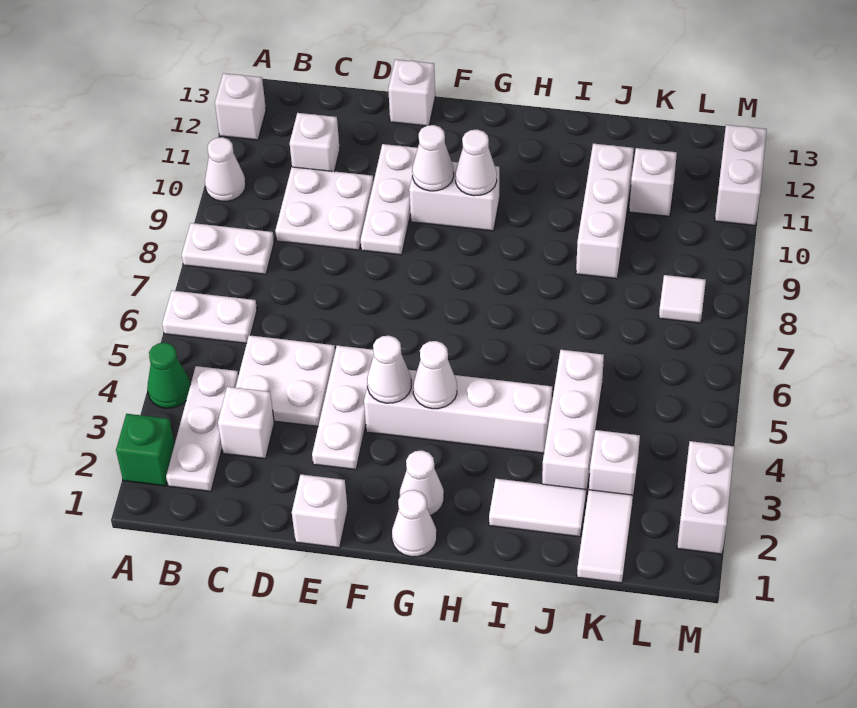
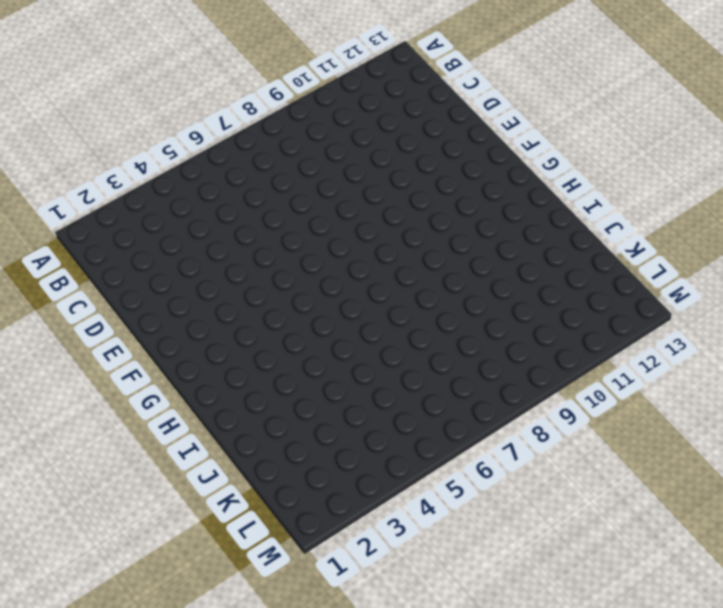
none -> green brick A2 level 1
none -> green cone A4 level 1
none -> white plate A6:B6 level 1
none -> white plate A8:B8 level 1

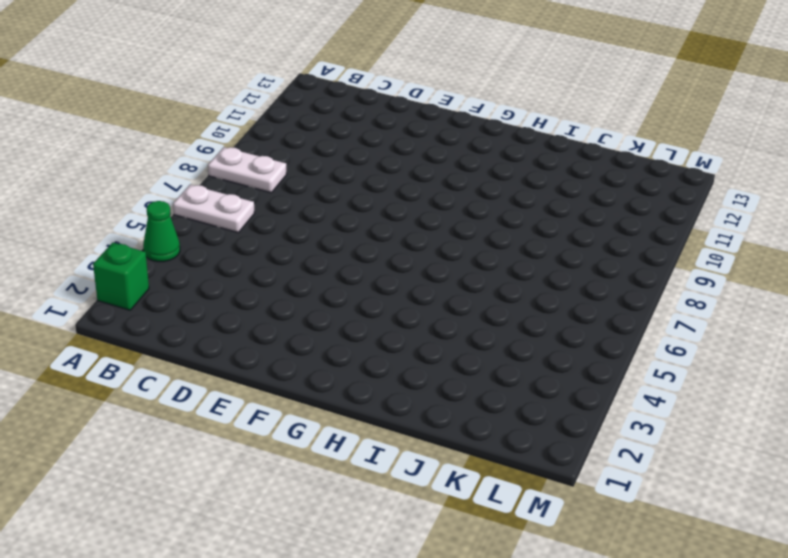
none -> white cone A10 level 1
none -> white brick A12 level 1
none -> white plate B2:B4 level 1
none -> white brick C3 level 1

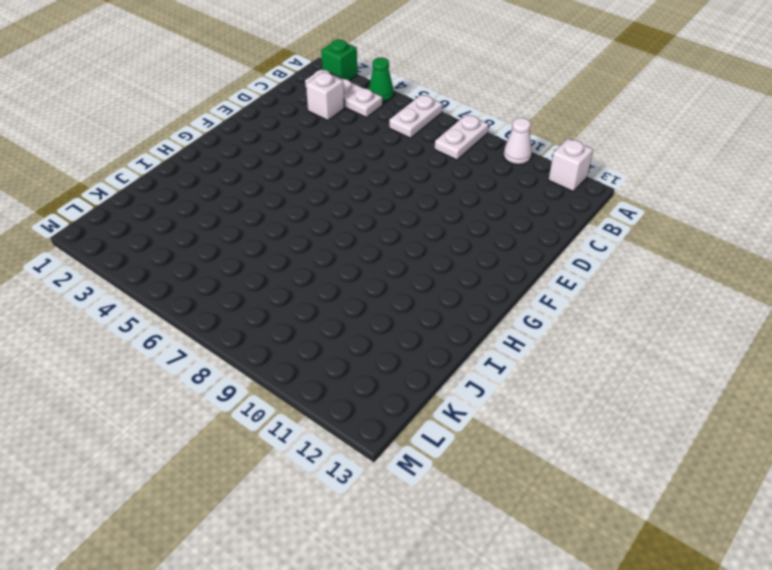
none -> white plate C4:D5 level 1
none -> white plate C9:D10 level 1
none -> white brick C11 level 1
none -> white brick E1 level 1

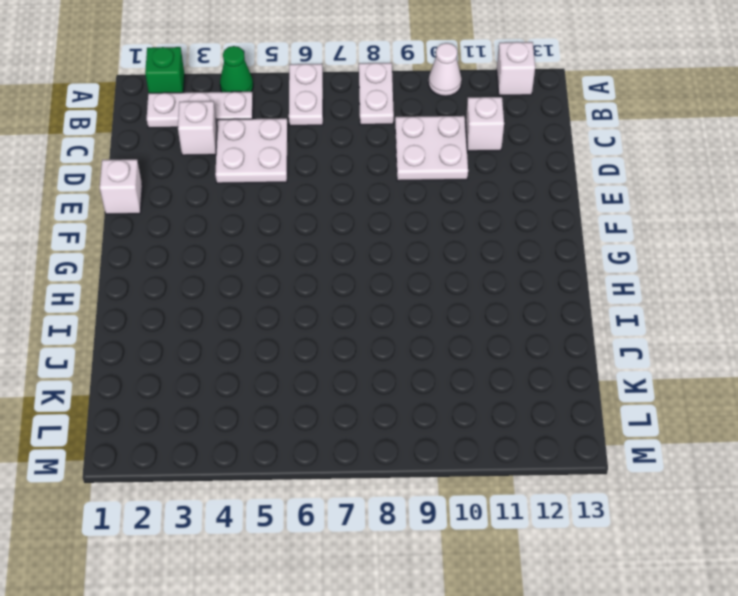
none -> white plate E3:E5 level 1
none -> white plate E9:E11 level 1
none -> white brick E13 level 1
none -> white brick F4:I4 level 1

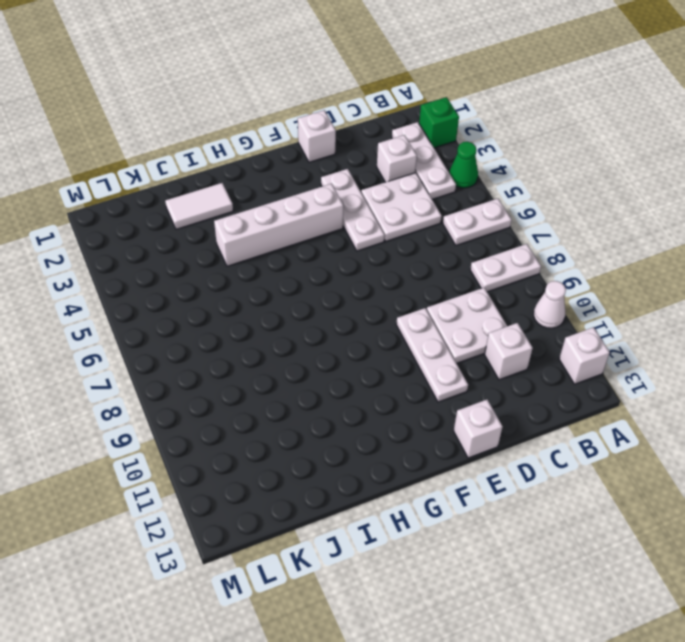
none -> white brick F10:G10 level 1
none -> white cone G1 level 1
none -> white cone G2 level 1
none -> white brick J3:J5 level 1

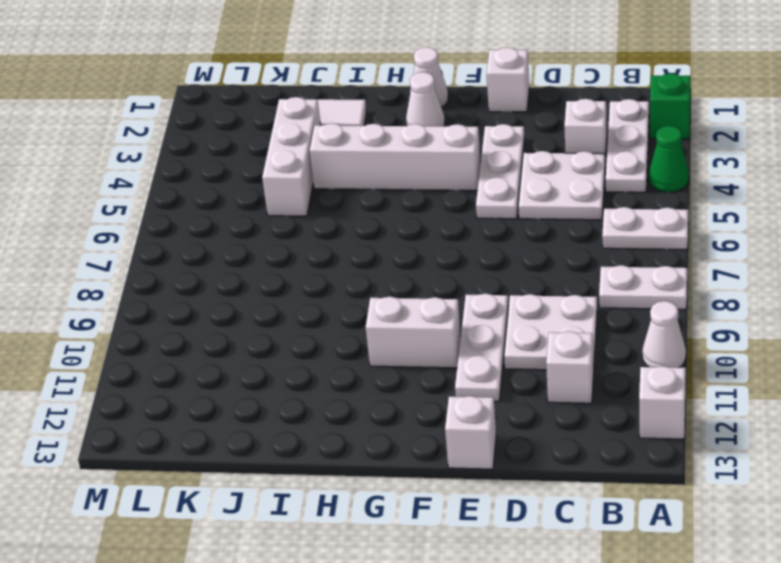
none -> white brick J9:J11 level 1
none -> white tile K1:K2 level 1
none -> white brick K3 level 1
none -> white brick K11 level 1

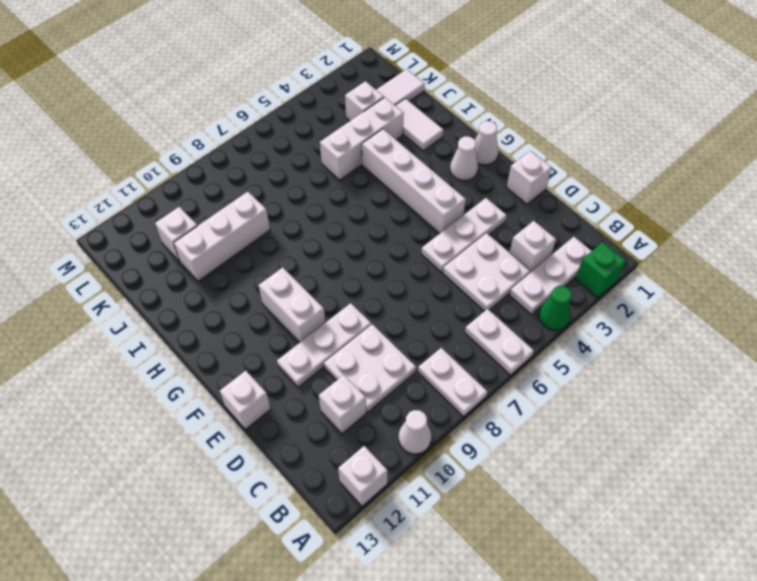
none -> white tile L8 level 1
none -> white brick M2:M3 level 1
none -> white brick M11:M12 level 1
none -> white cone F4 level 2

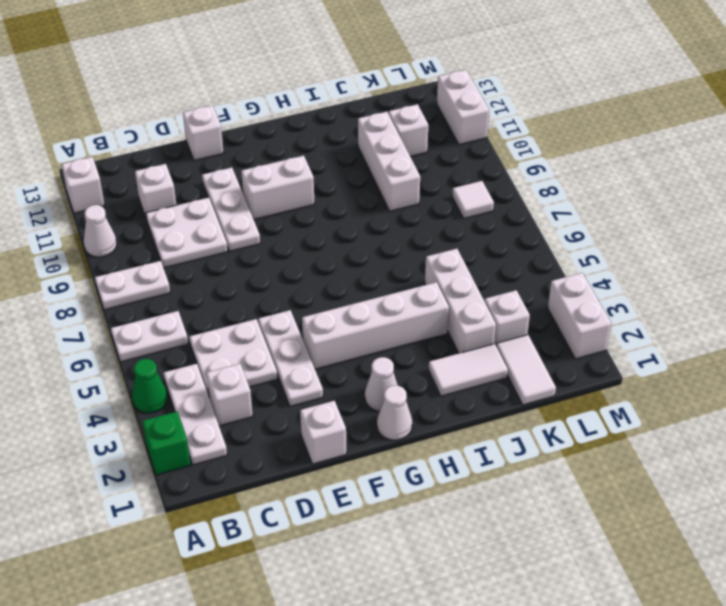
none -> white cone F4 level 2
none -> white cone F10 level 2
none -> white cone G4 level 2
none -> white cone G10 level 2

